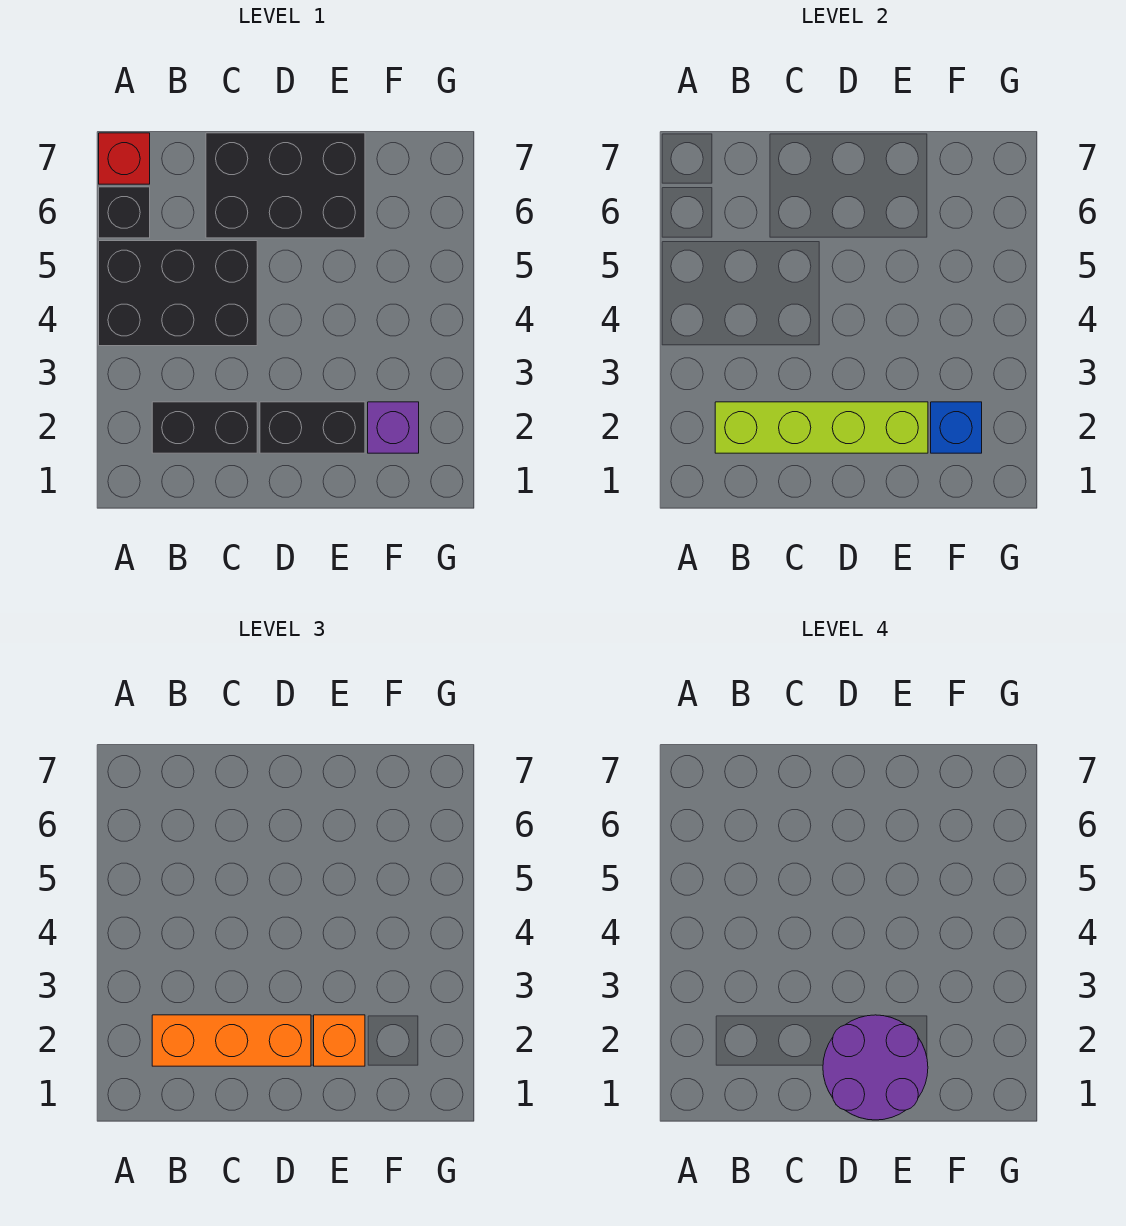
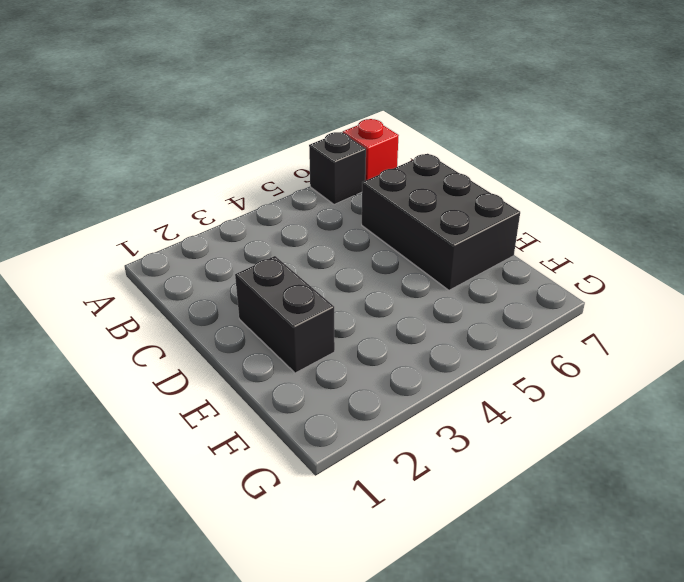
none -> black brick A4:C5 level 1
none -> black brick B2:C2 level 1
none -> purple brick F2 level 1

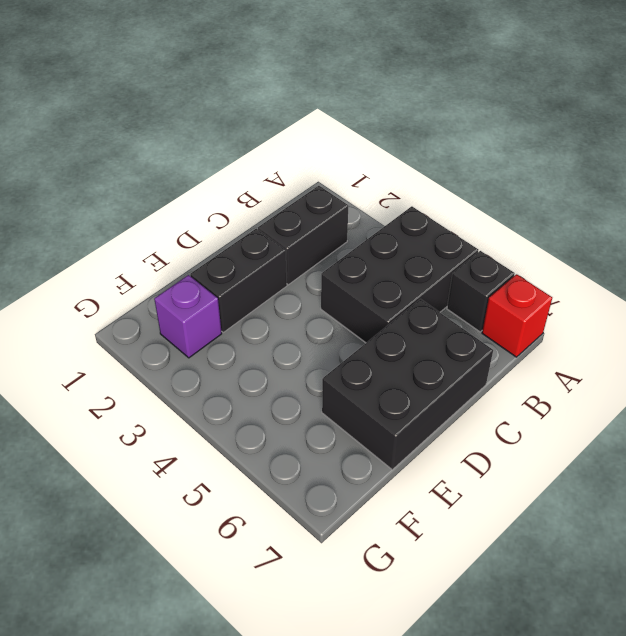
none -> lime brick B2:E2 level 2
none -> blue brick F2 level 2
none -> orange brick B2:D2 level 3

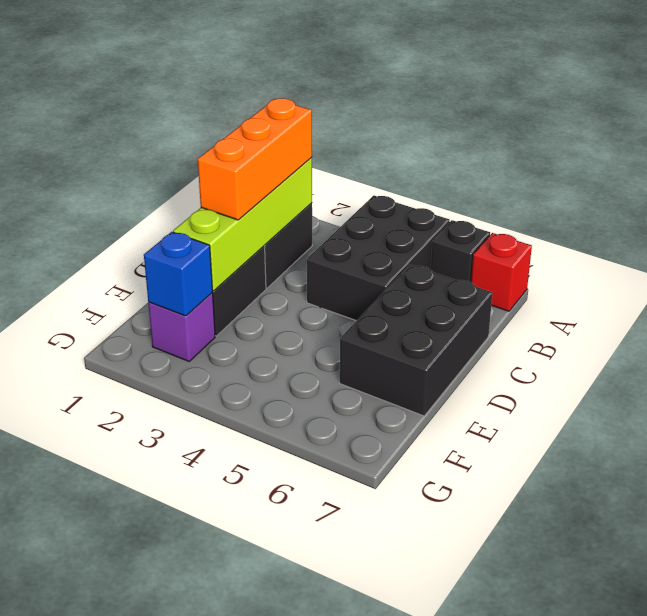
none -> orange brick E2 level 3
none -> purple round brick D1:E2 level 4

